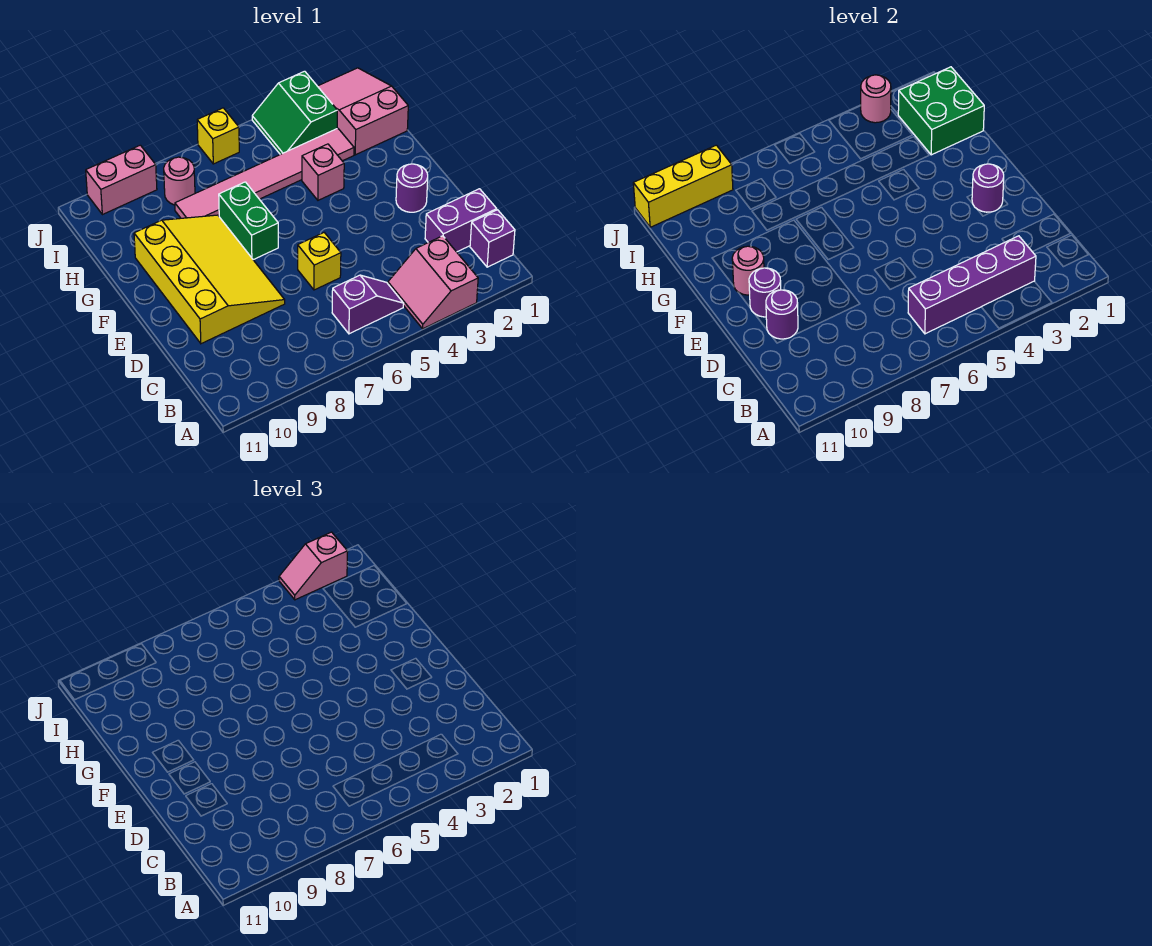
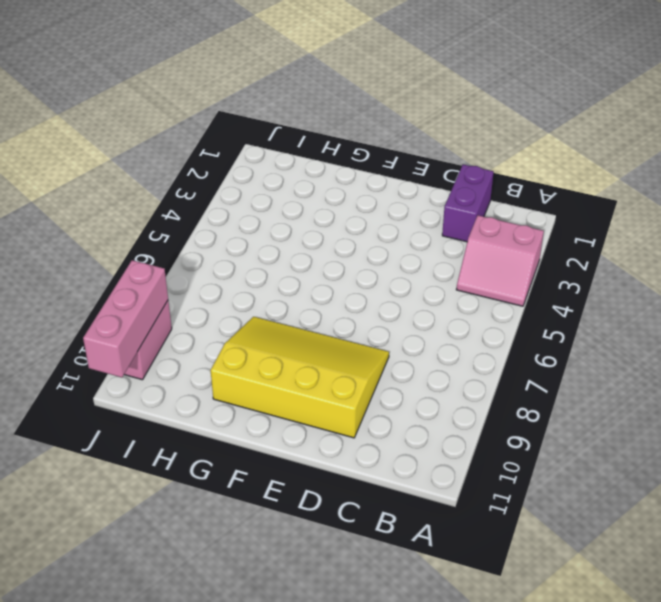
pink brick J9:J11 level 2 -> yellow brick J9:J11 level 2
none -> purple brick B1 level 1
none -> purple slope B5:B6 level 1 top 6
none -> yellow brick D6 level 1

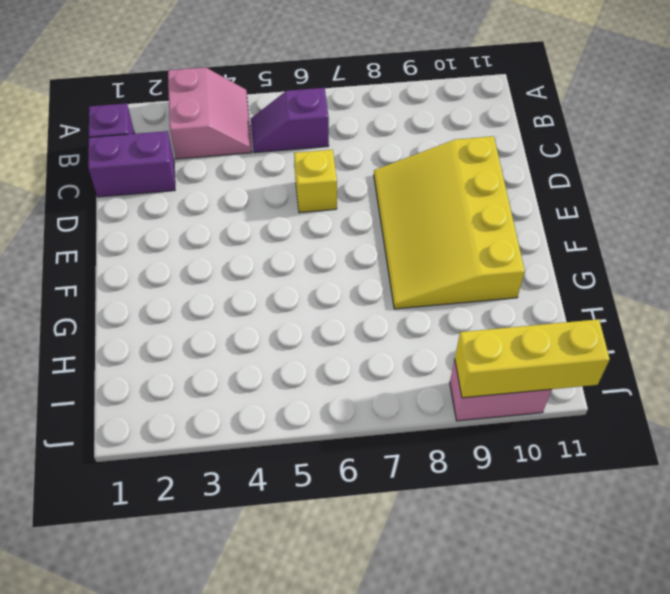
none -> purple round brick E2 level 1
none -> green brick F7:G7 level 1
none -> pink brick G4 level 1

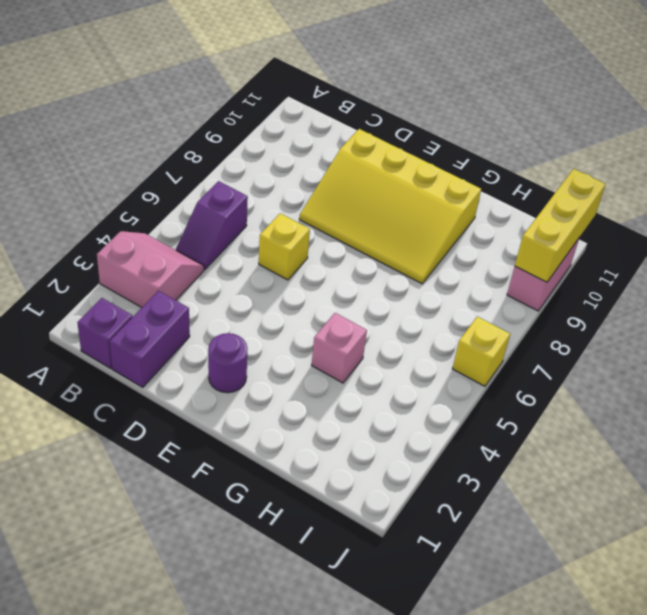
none -> green brick F7:G7 level 1
none -> pink slope H1:J2 level 1 top H
none -> pink tile H3:H8 level 1

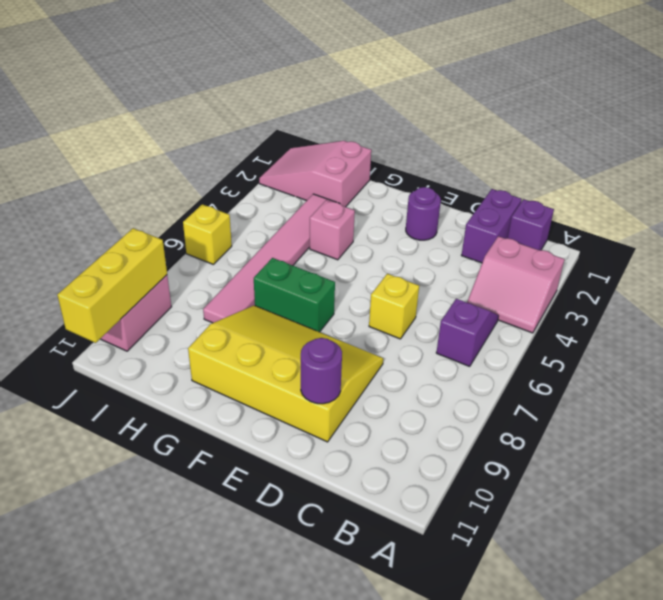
none -> green slope I3:J4 level 1 top 3
none -> pink round brick I8 level 1
none -> purple brick B3:B6 level 2

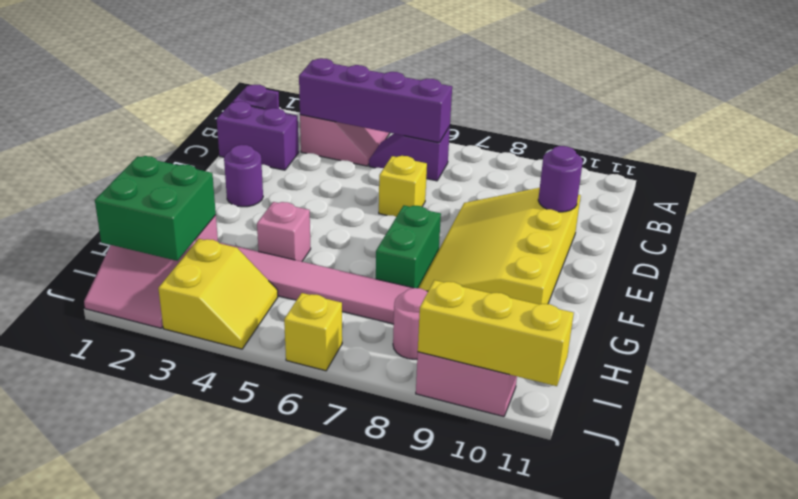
yellow slope I3:J4 level 1 top 3 -> green slope I3:J4 level 1 top 3
none -> purple round brick E2 level 2
none -> purple round brick E10 level 2
none -> pink round brick F10 level 2

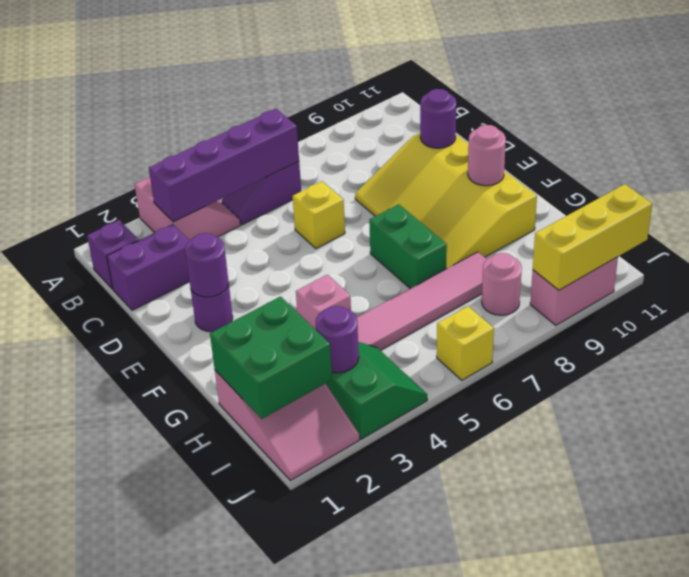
purple round brick I3 level 2 -> purple round brick E10 level 2
none -> pink round brick J3 level 2
none -> pink slope J2:J3 level 3 top 2

